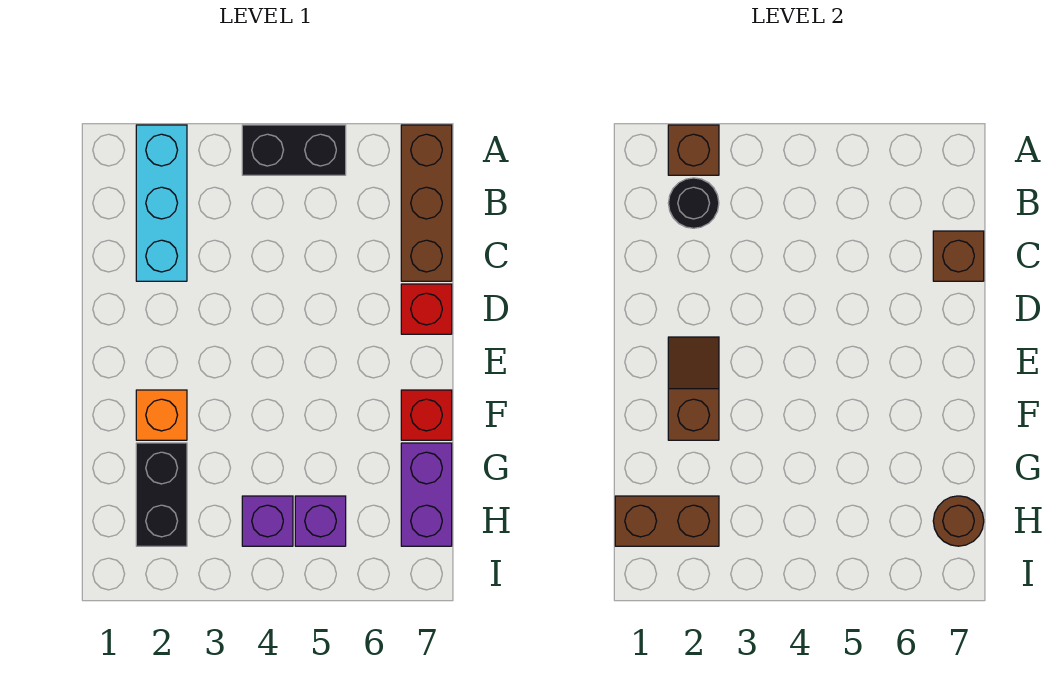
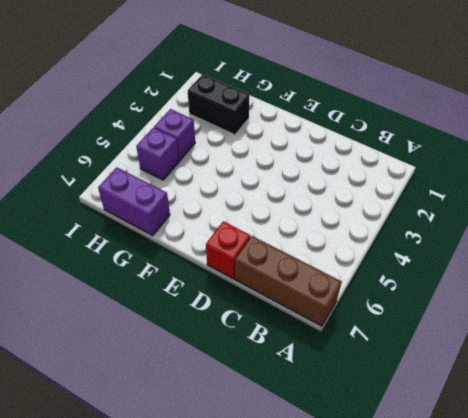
none -> cyan brick A2:C2 level 1
none -> black brick A4:A5 level 1
none -> orange brick F2 level 1

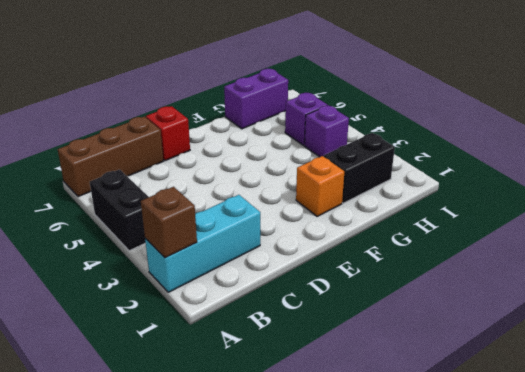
none -> red brick F7 level 1
none -> black round brick B2 level 2
none -> brown brick C7 level 2

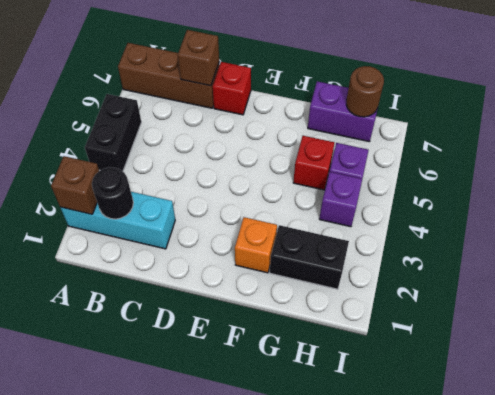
red brick G5 level 1 -> red brick F7 level 1
none -> brown slope E2:F2 level 2 top F
none -> brown brick H1:H2 level 2

